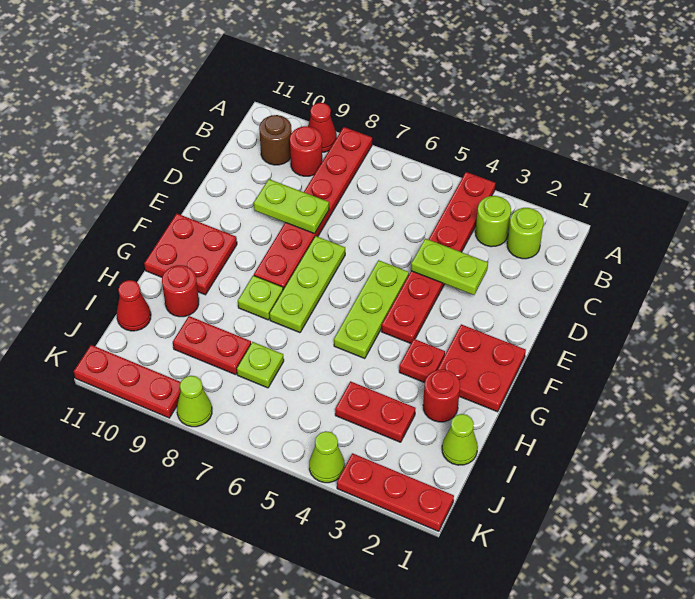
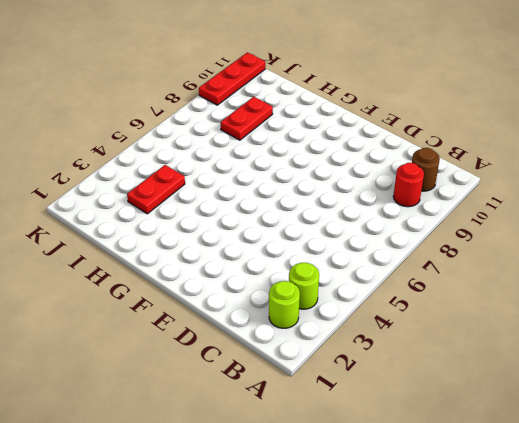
none -> red plate A4:F4 level 1
none -> red plate A8:F8 level 1
none -> red cone A9 level 1

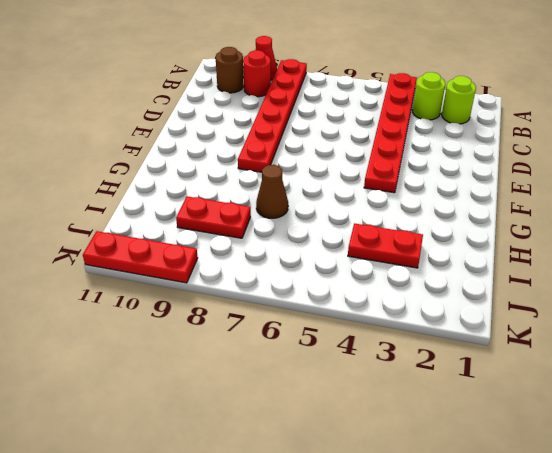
brown cone H7 level 1 -> none
none -> lime plate E5:G5 level 1
none -> lime plate E7:G7 level 1
none -> red plate F1:G2 level 1

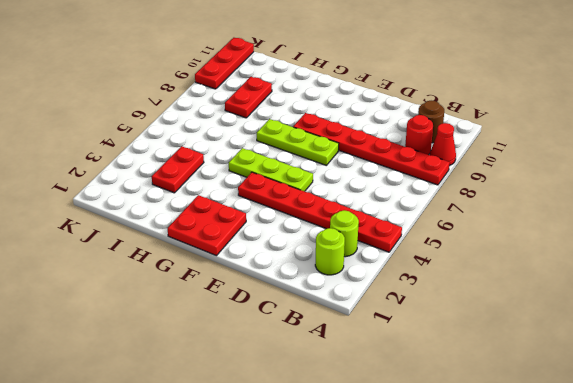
none -> red plate F10:G11 level 1
none -> red plate G3 level 1
none -> lime plate G8 level 1

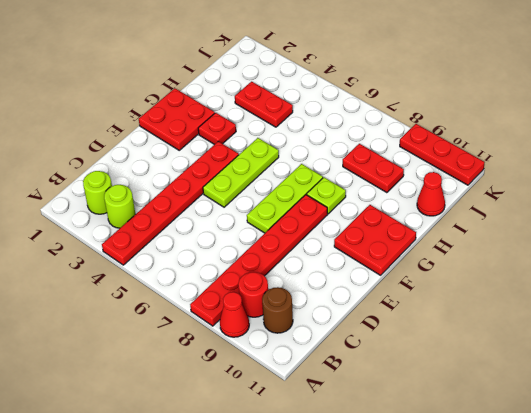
none -> red round brick H2 level 1
none -> red round brick H10 level 1
none -> lime cone I1 level 1

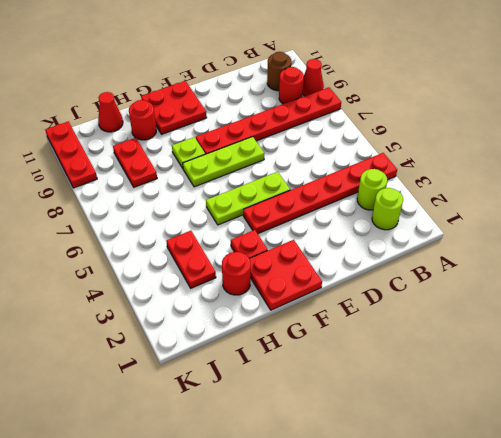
none -> lime cone I1 level 1
none -> lime plate I7 level 1
none -> red plate K1:K3 level 1

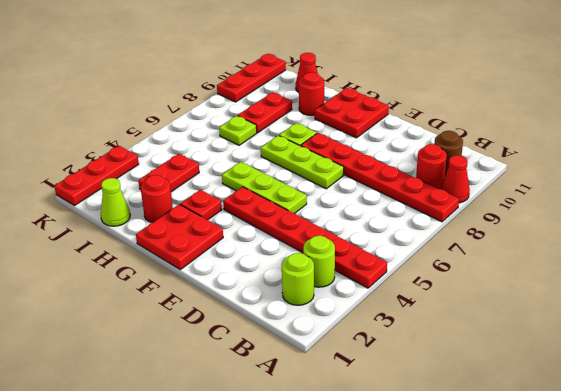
none -> lime cone K4 level 1
none -> lime cone K8 level 1
none -> lime plate D3:D4 level 2

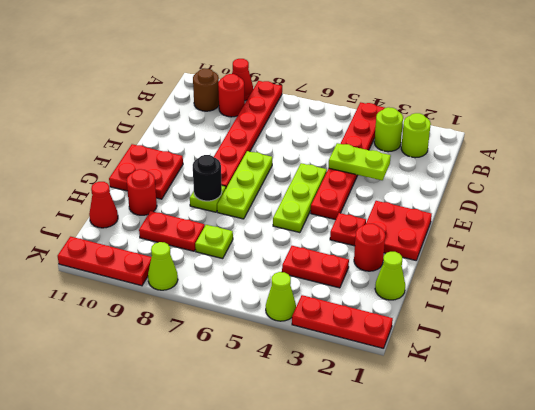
black round brick G8 level 2 -> none
none -> lime plate D8:D9 level 2

